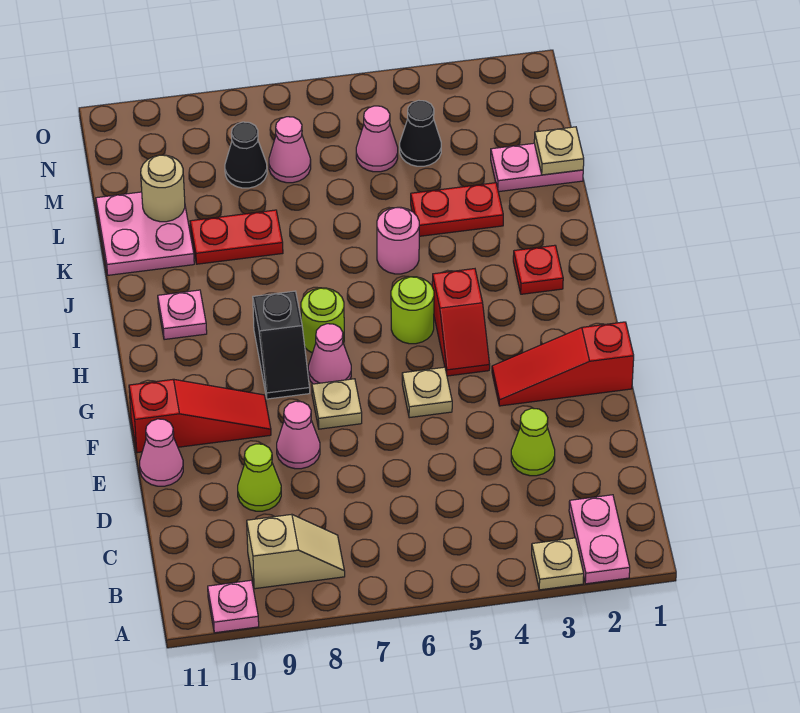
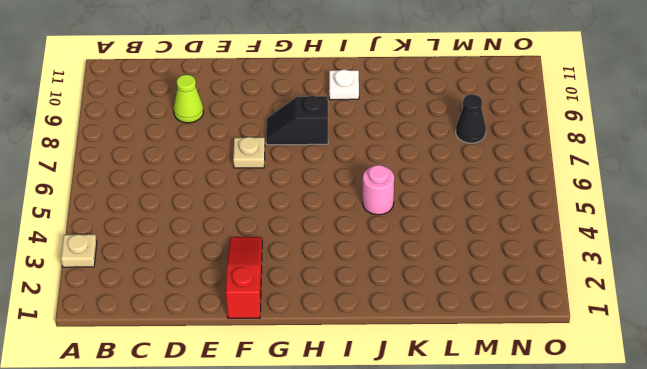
white plate I10 level 1 -> pink plate I10 level 1
none -> pink plate A2:B2 level 1
none -> pink plate A10 level 1
none -> tan slope B8:B9 level 1 top 9
none -> lime cone D3 level 1

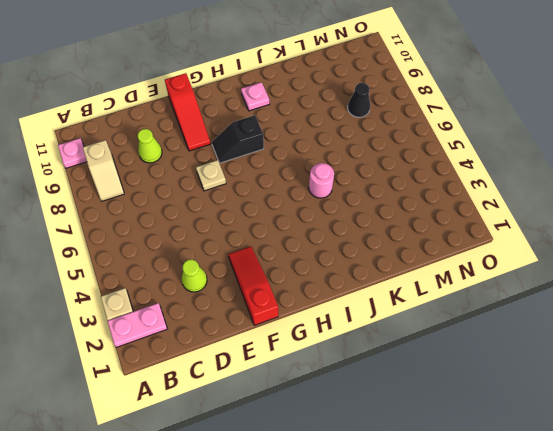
none -> pink cone E8 level 1
none -> pink cone E11 level 1
none -> tan plate F5 level 1
none -> red slope G4:H4 level 1 top H

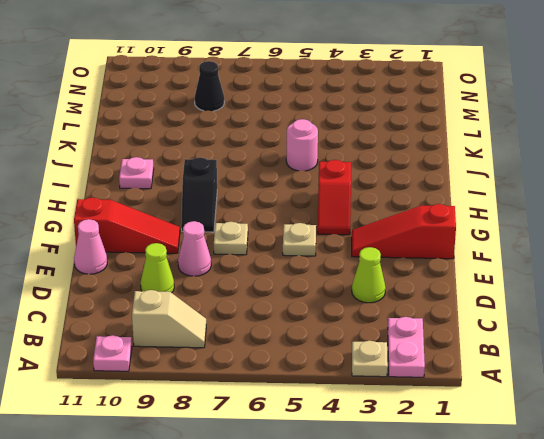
none -> pink cone G7 level 1
none -> lime round brick H5 level 1
none -> lime round brick H7 level 1
none -> red plate I2 level 1

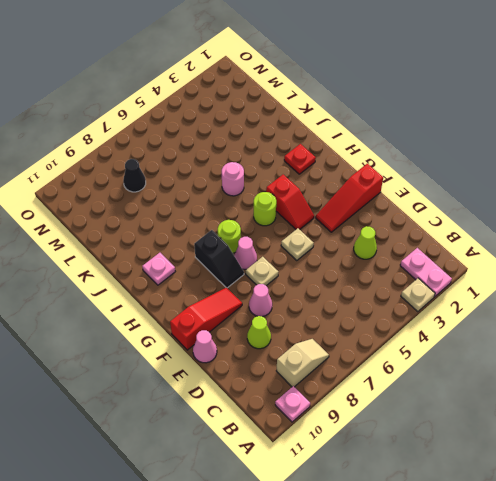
none -> red plate K3:K4 level 1
none -> red plate K8:K9 level 1
none -> pink plate K10:L11 level 1
none -> pink plate L1:L2 level 1

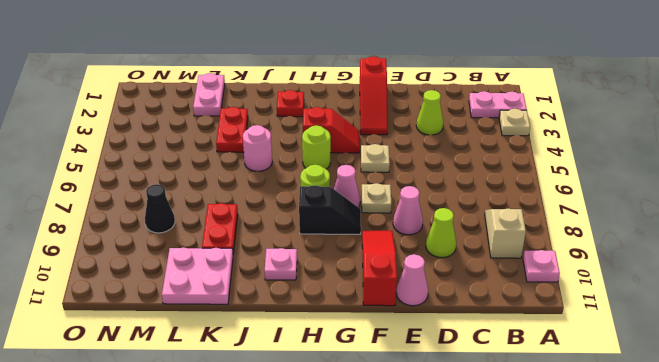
none -> black cone M4 level 1
none -> pink cone M5 level 1
none -> pink cone M7 level 1
none -> tan plate L1 level 2

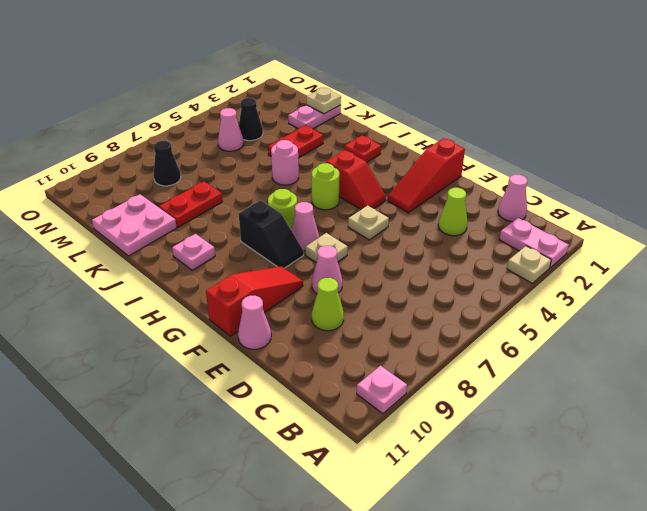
pink cone C1 level 1 -> pink cone M7 level 1
none -> tan slope B8:B9 level 1 top 9
none -> tan round brick L10 level 2

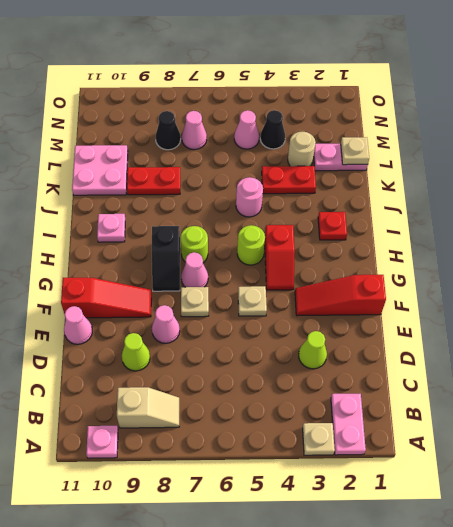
tan round brick L3 level 1 -> tan round brick L10 level 2

